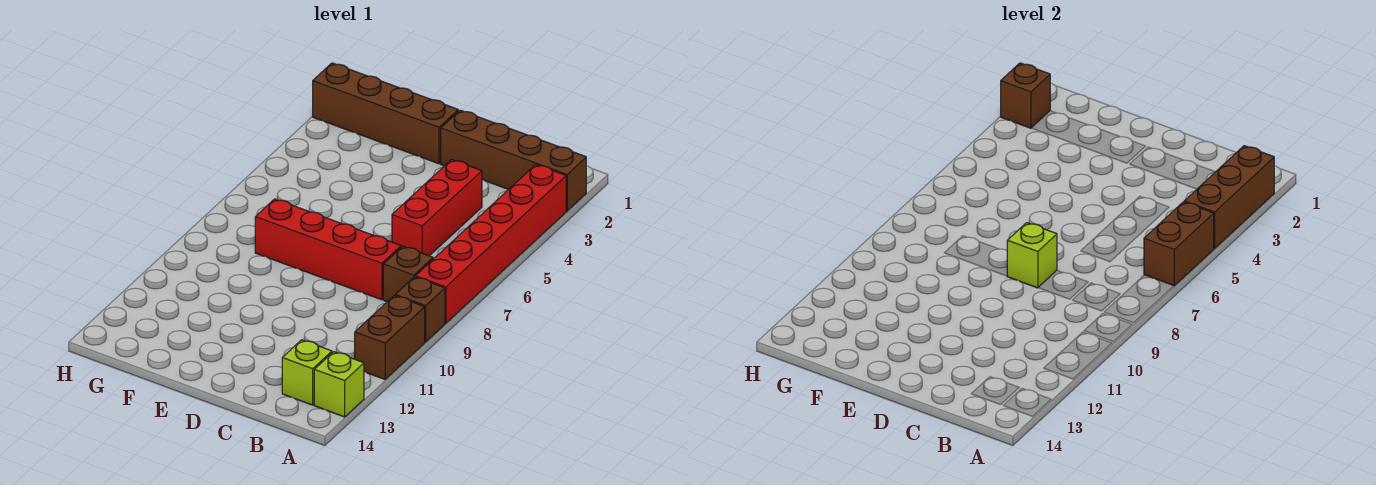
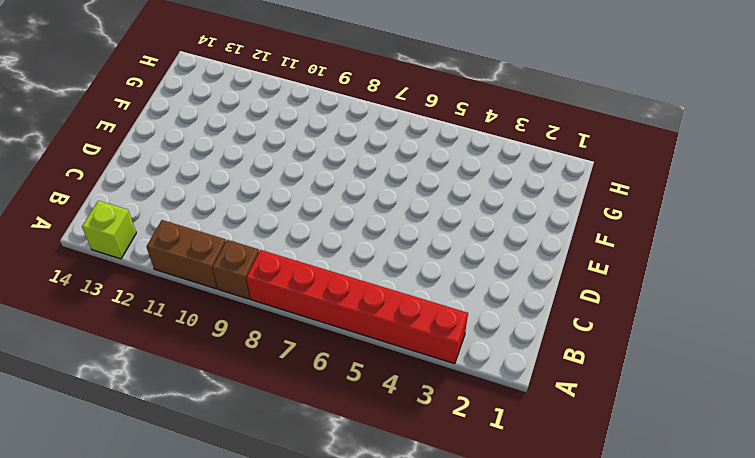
none -> brown brick A2:D2 level 1
none -> brown brick B8 level 1
none -> lime brick B13 level 1

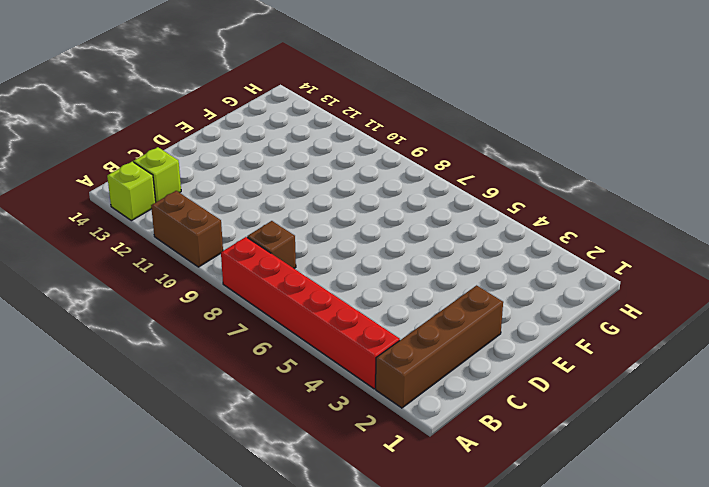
none -> brown brick A9 level 1
none -> red brick C4:C6 level 1
none -> red brick C8:F8 level 1

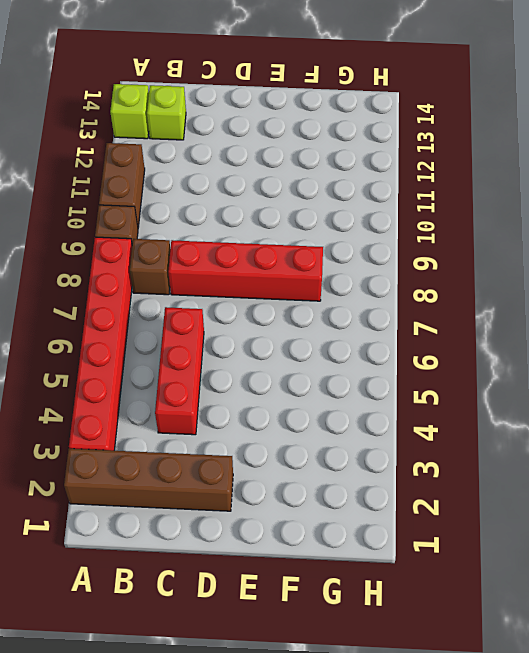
none -> brown brick E2:H2 level 1
none -> brown brick A2:A4 level 2
none -> brown brick A5:A6 level 2

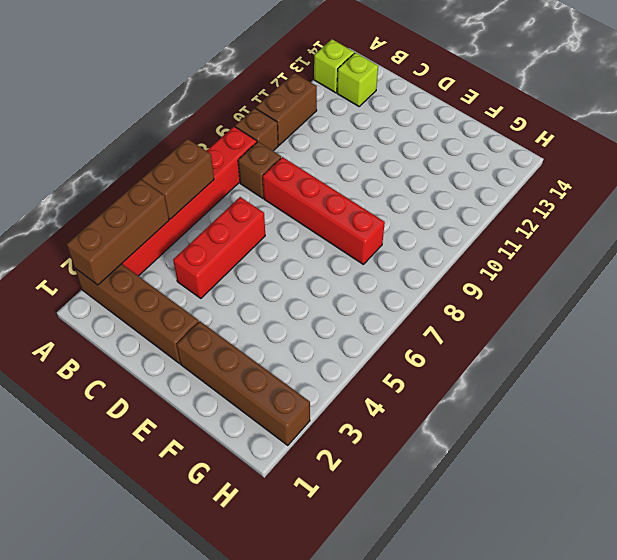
none -> lime brick D8 level 2
none -> brown brick H2 level 2

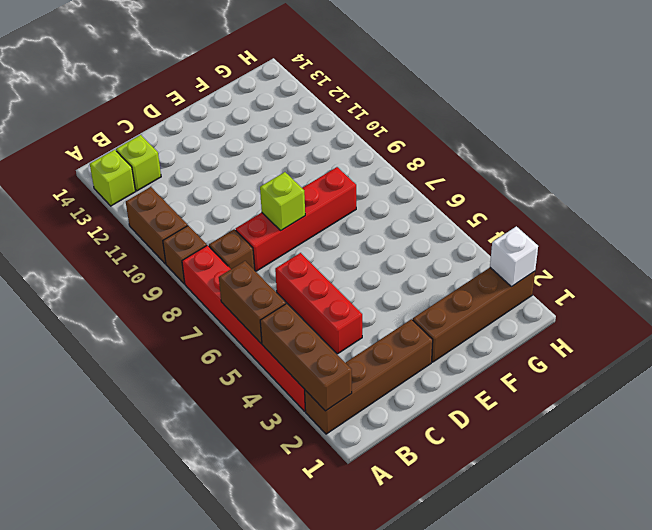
white brick H2 level 2 -> brown brick H2 level 2

